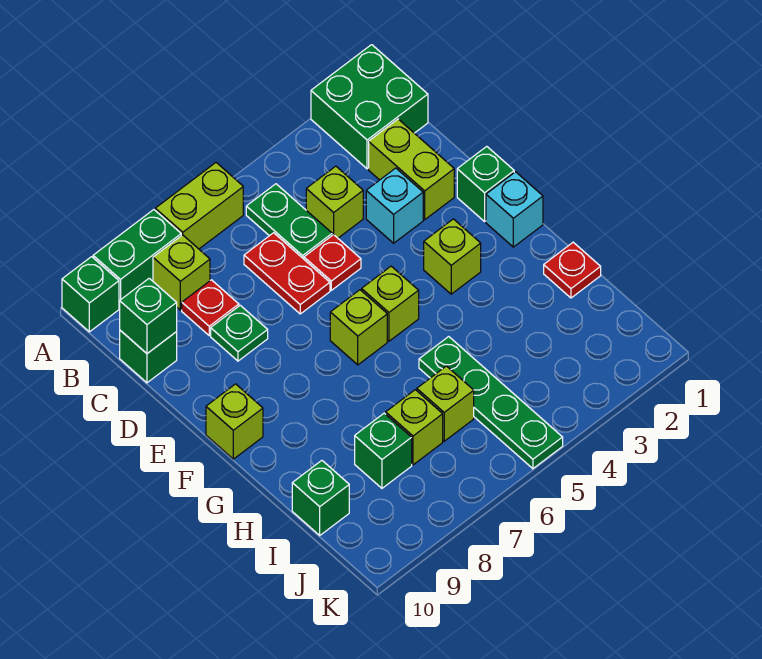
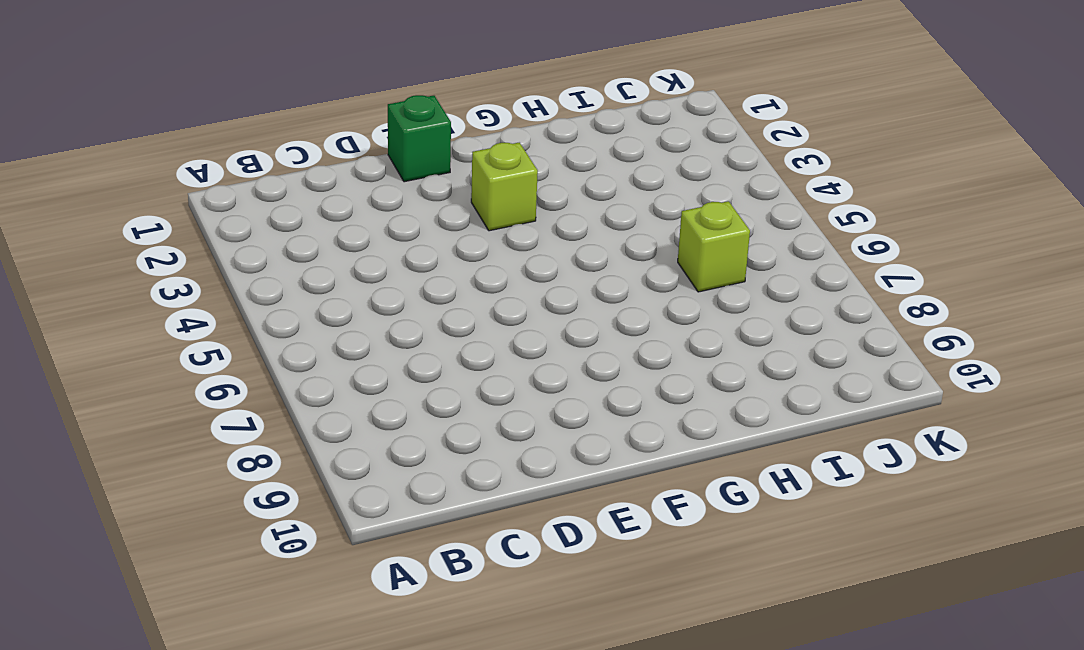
none -> green brick A1:B2 level 1
none -> lime brick A6:A7 level 1
none -> green brick A8:A9 level 1

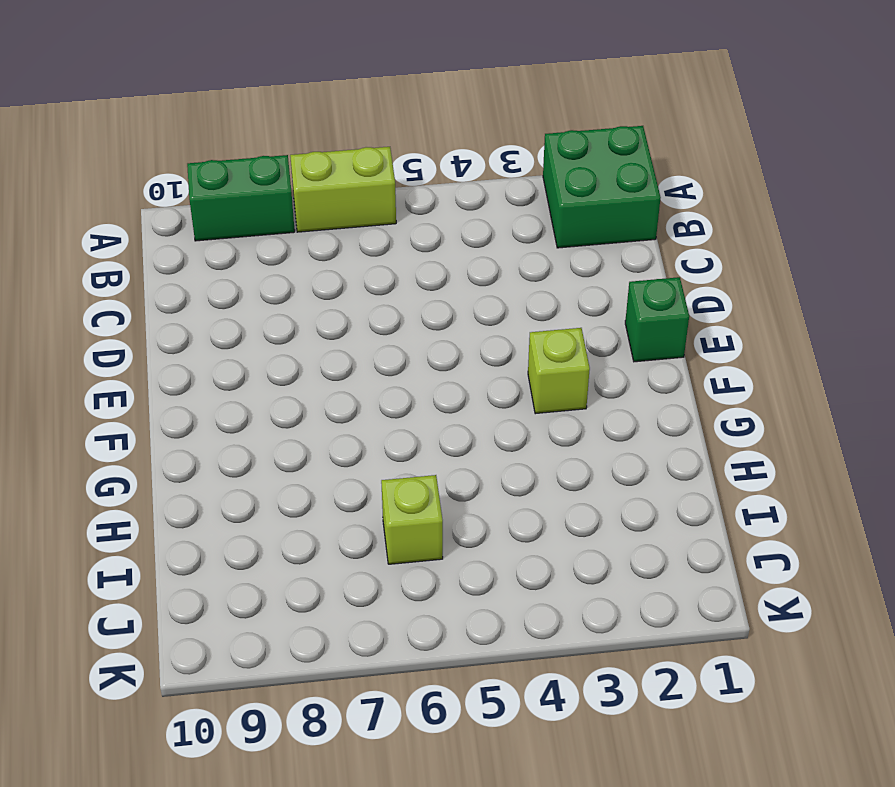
none -> green brick A10 level 1
none -> green plate B5:C5 level 1
none -> lime brick B8 level 1

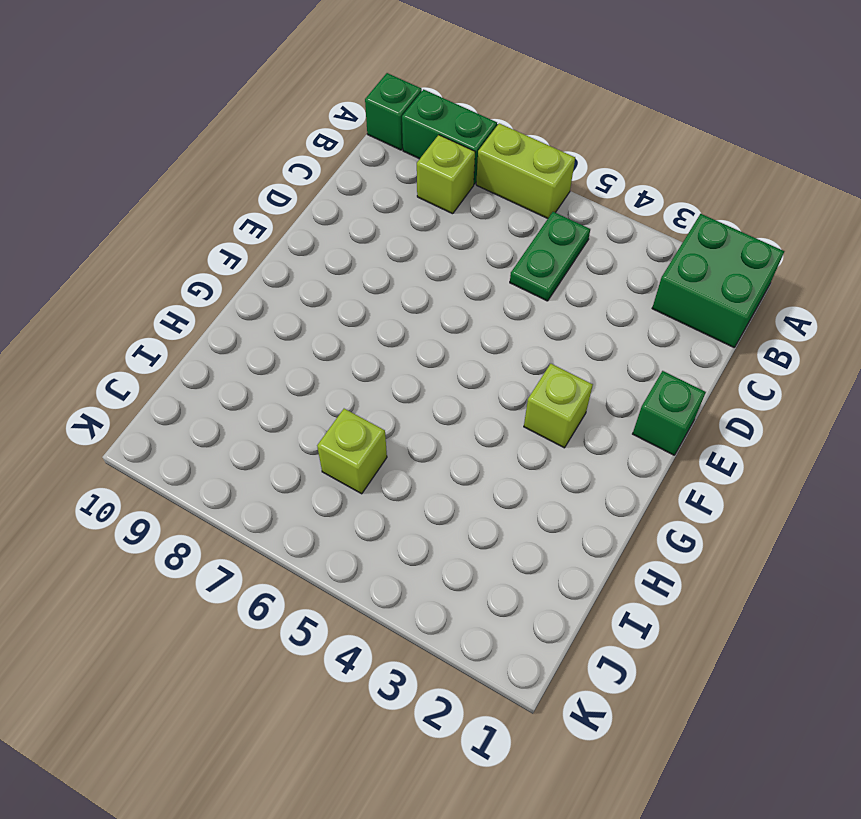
none -> lime brick C2:D2 level 1
none -> lime brick C4 level 1
none -> red plate C6:D6 level 1

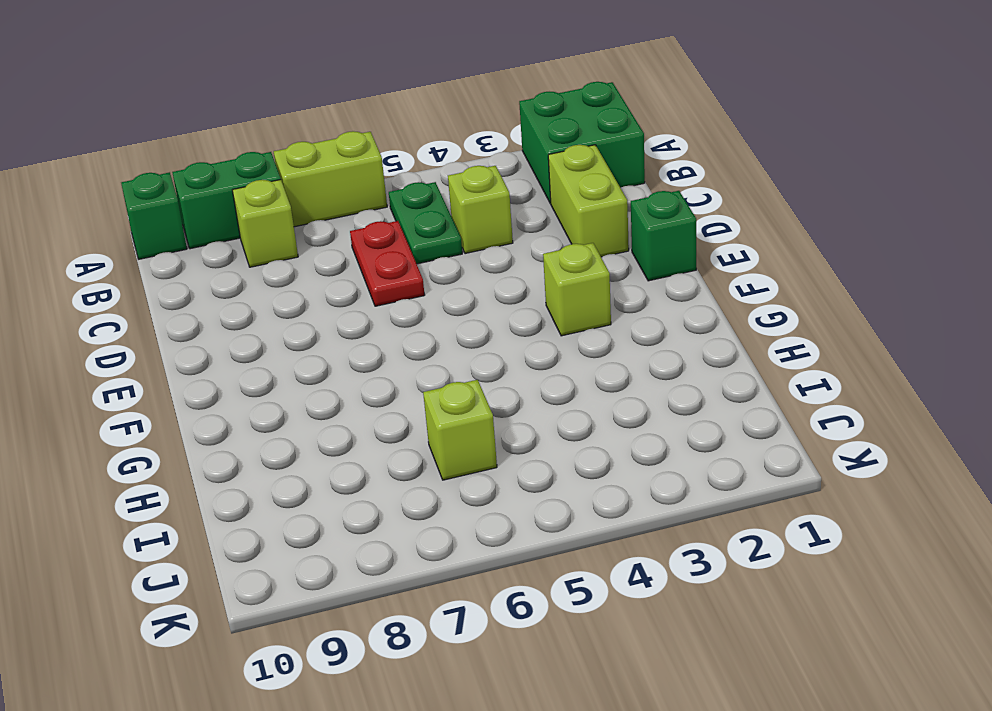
none -> red plate C8 level 1
none -> green brick C10 level 1
none -> cyan brick D3 level 1

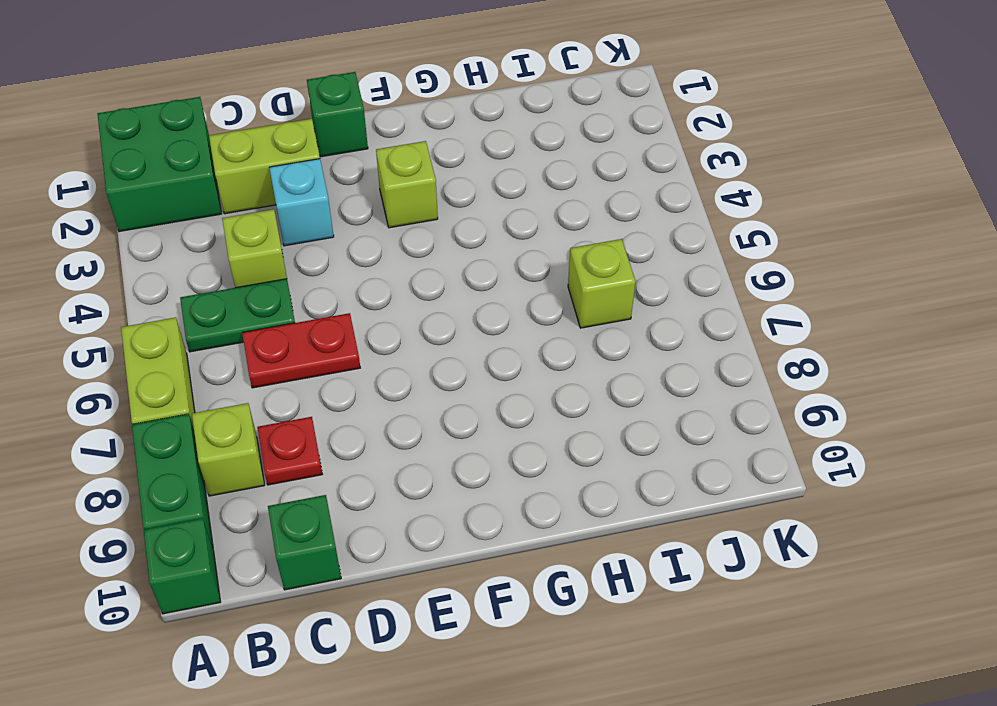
none -> red plate D5 level 1
none -> green plate D8 level 1
none -> cyan brick F1 level 1

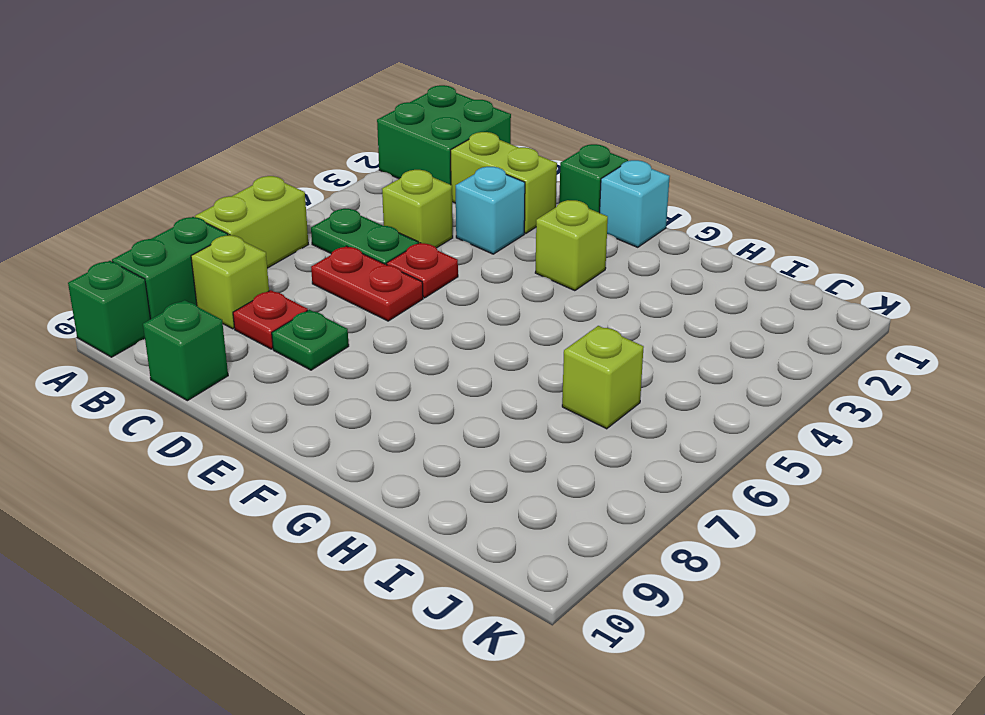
none -> lime brick F5 level 1
none -> lime brick F6 level 1
none -> lime brick F10 level 1

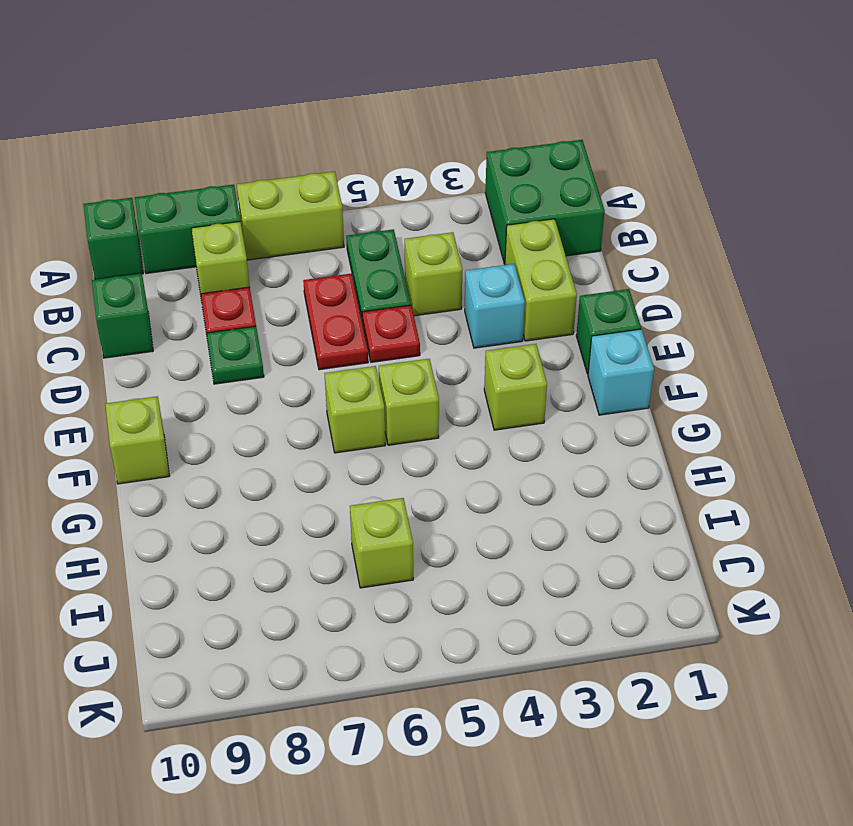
none -> red plate H1 level 1
none -> green plate H5:K5 level 1
none -> lime brick I7 level 1

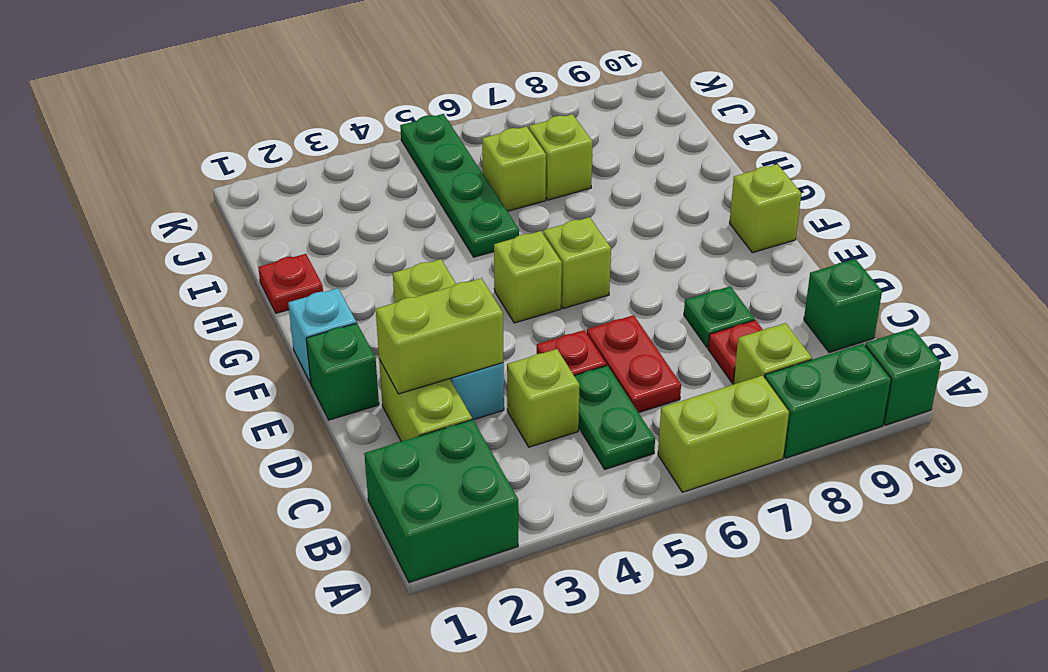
lime brick D2:D3 level 2 -> none
none -> green brick I8 level 1
none -> green brick I10 level 1
none -> green brick C10 level 2

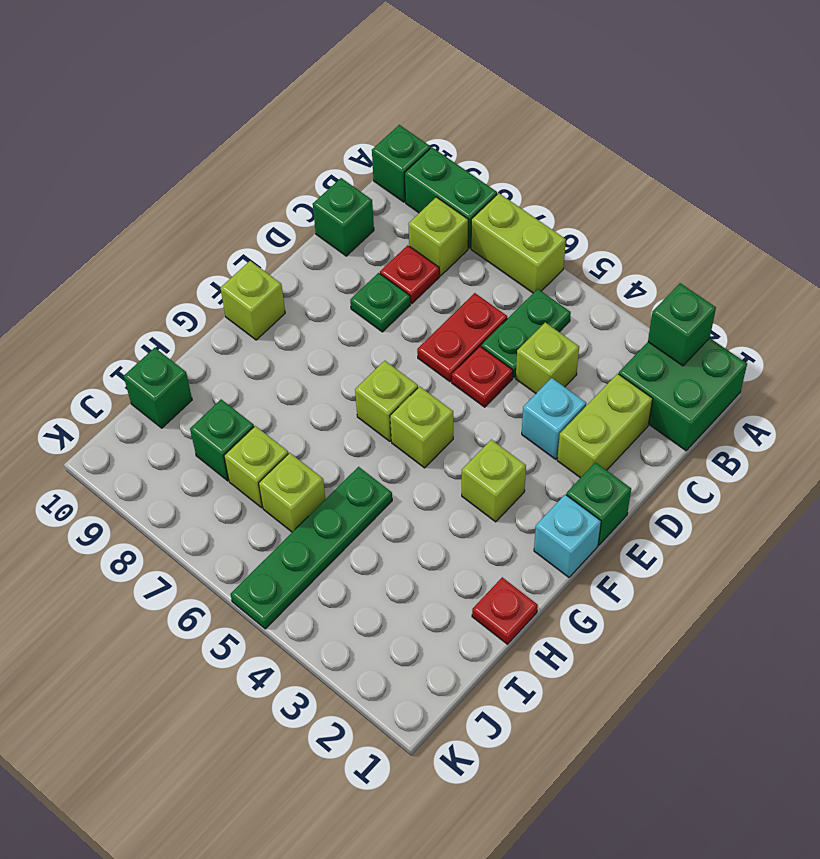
green brick A2 level 2 -> green brick C10 level 2

